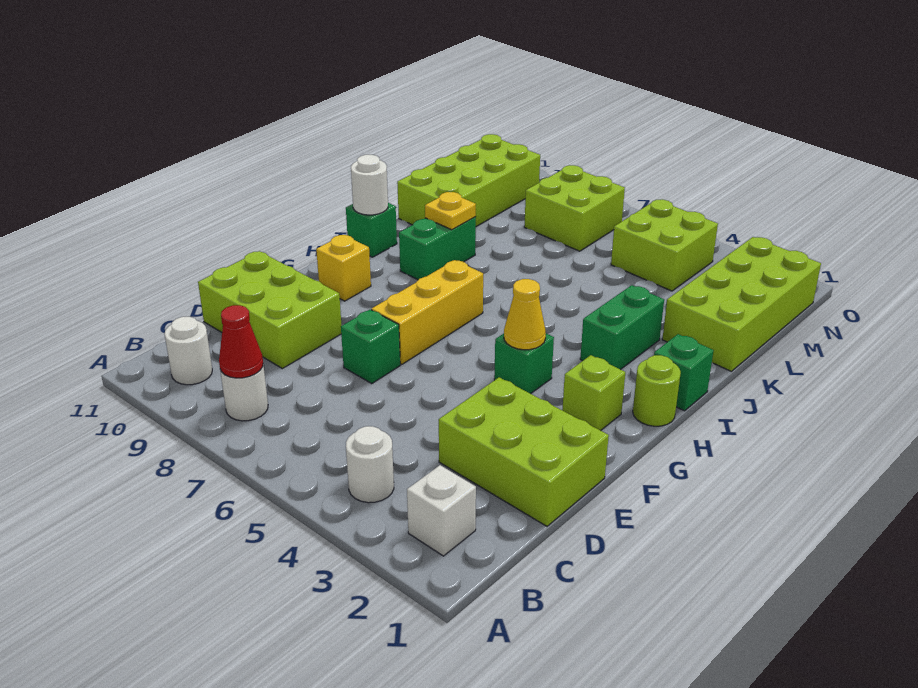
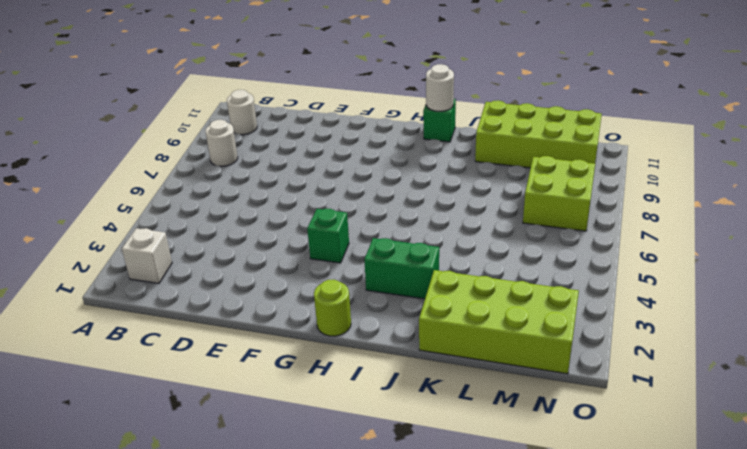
none -> white round brick B4 level 1
none -> lime brick D1:E3 level 1
none -> lime brick D9:E11 level 1

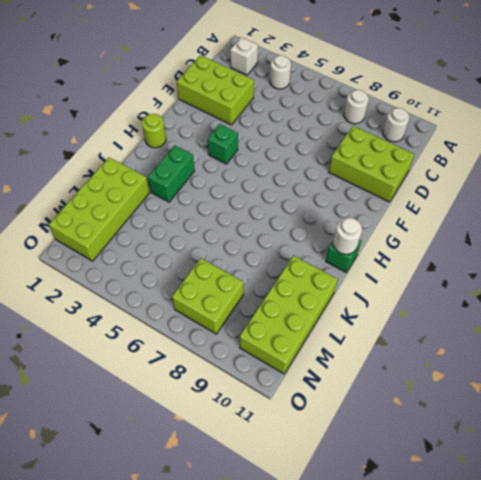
none -> green brick E7 level 1
none -> yellow brick F7:H7 level 1
none -> lime brick G2 level 1

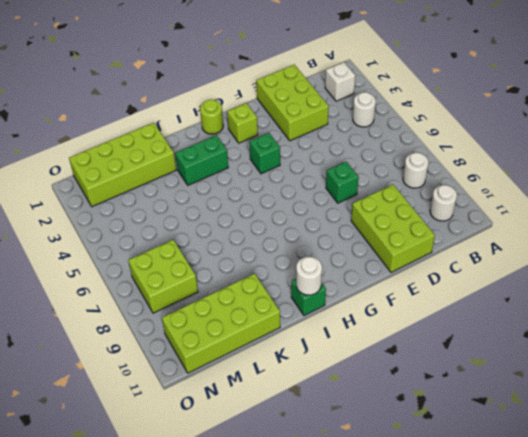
none -> yellow brick F7:H7 level 1
none -> yellow brick G10 level 1
none -> green brick I1 level 1

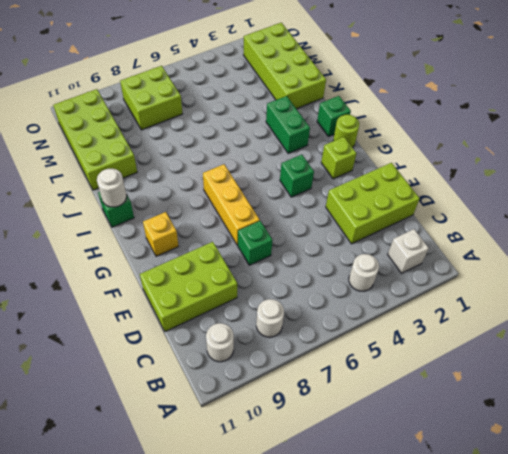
none -> green brick I9:J9 level 1
none -> lime brick M4:N5 level 1
none -> red cone B8 level 2

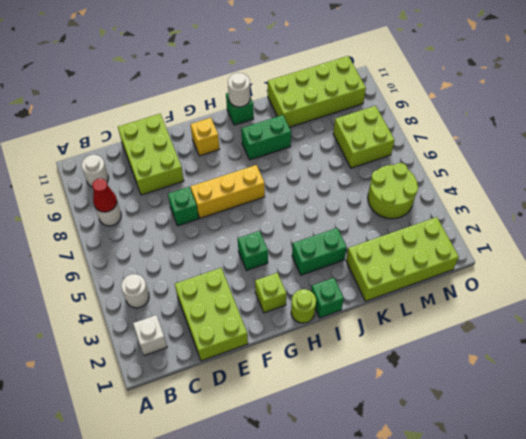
lime round brick M4:N5 level 1 -> lime brick M4:N5 level 1
none -> yellow cone G4 level 2
none -> yellow plate J9 level 2

